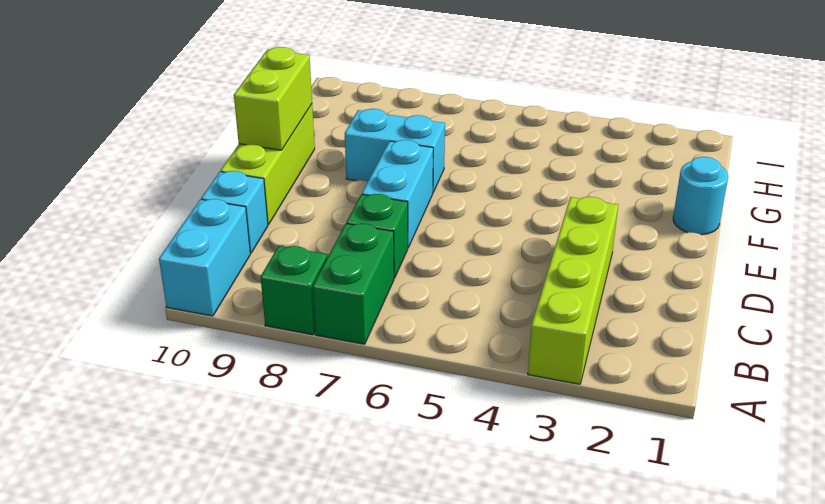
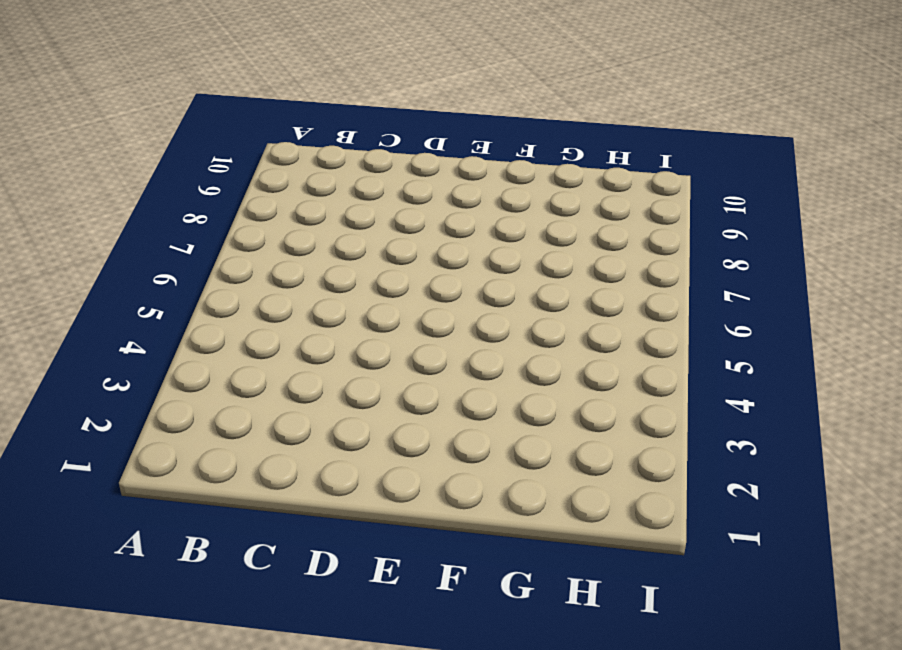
none -> lime brick A3:D3 level 1
none -> green brick A7:B7 level 1

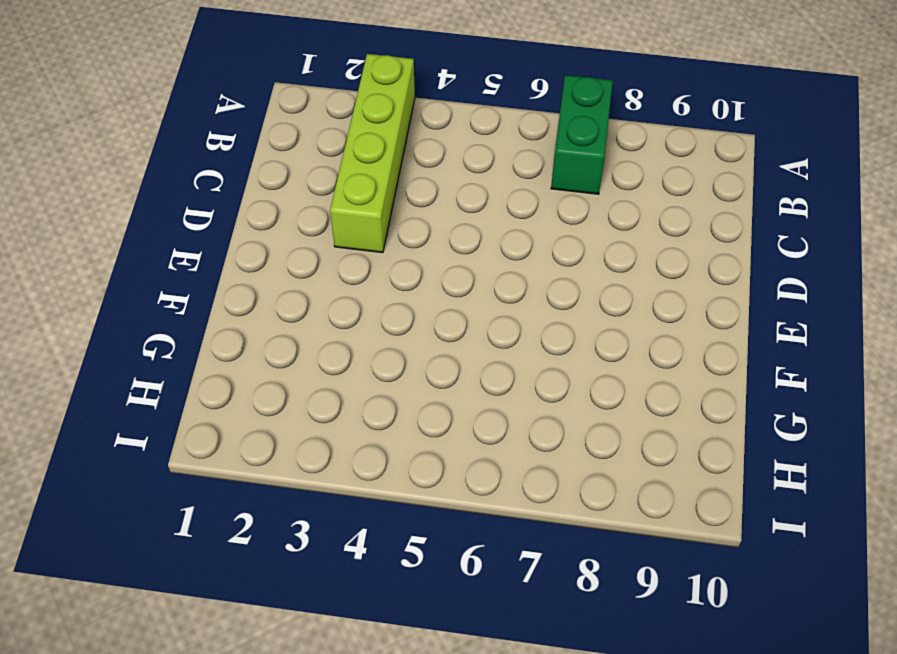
none -> green brick A8 level 1
none -> cyan brick A10:B10 level 1

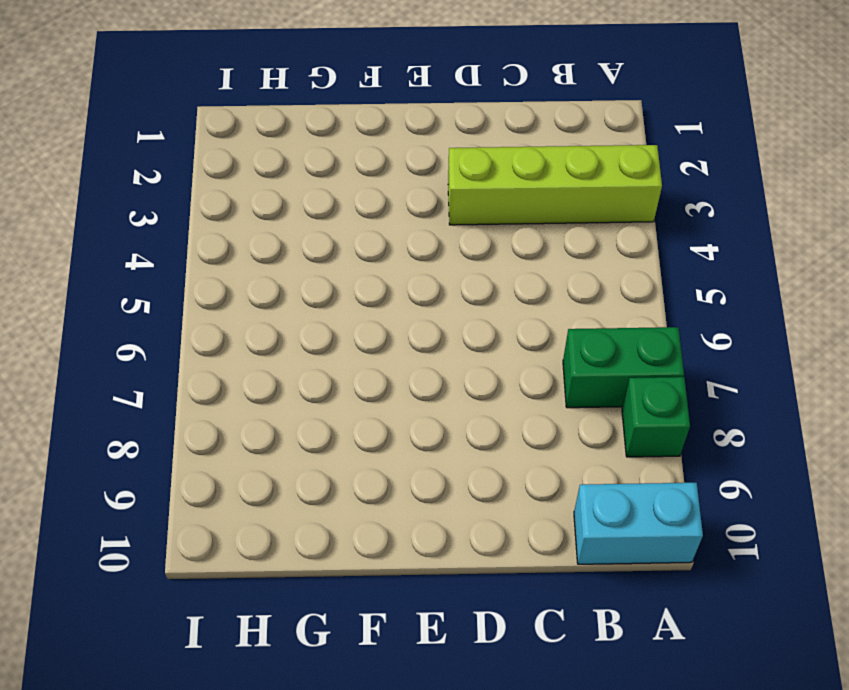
none -> green brick C7 level 1
none -> cyan brick C10 level 1

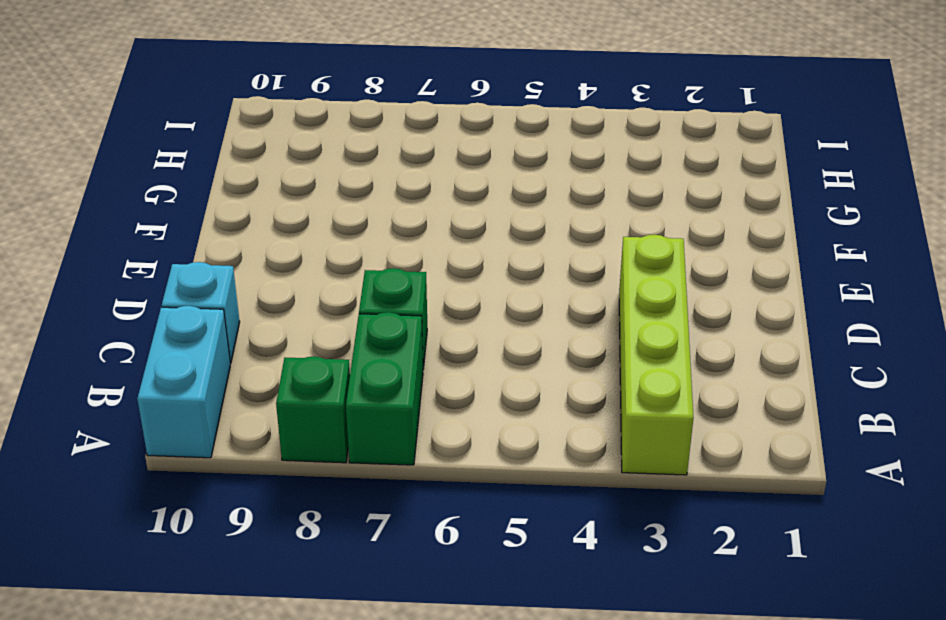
none -> cyan brick D7:E7 level 1
none -> lime brick D10:F10 level 1

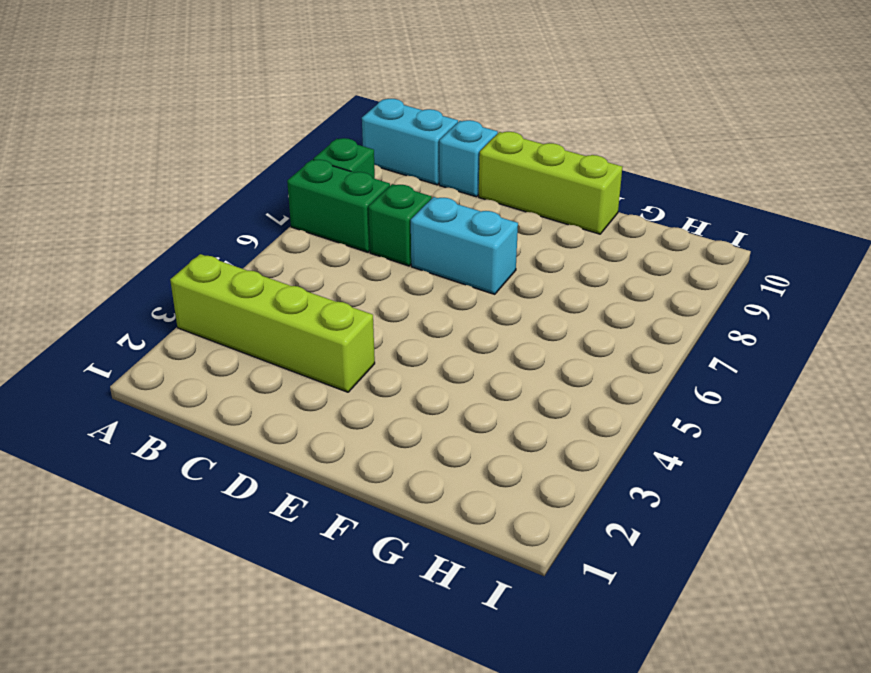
none -> cyan round brick F1 level 1
none -> cyan brick F7:F8 level 1

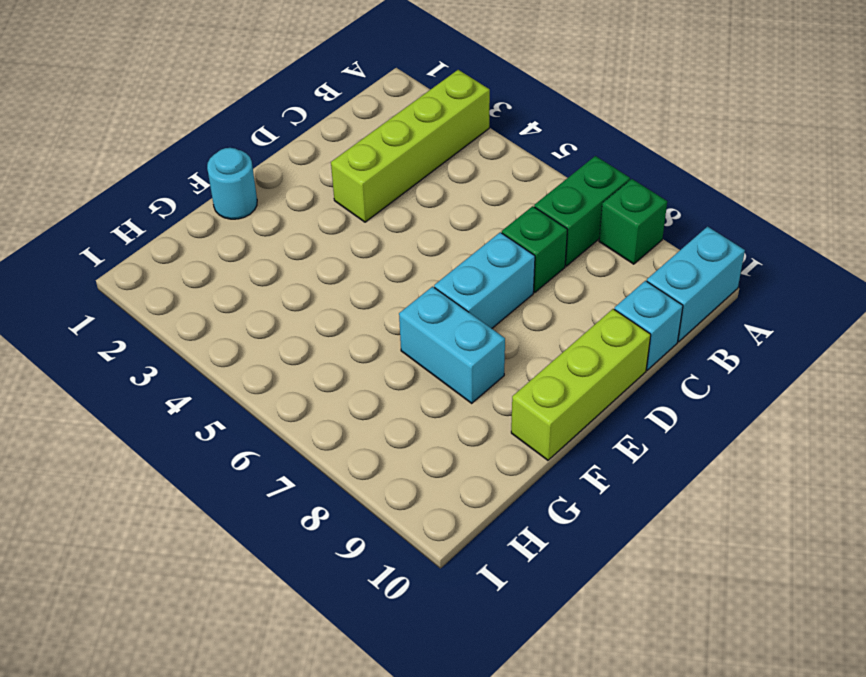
none -> lime brick E10:F10 level 2

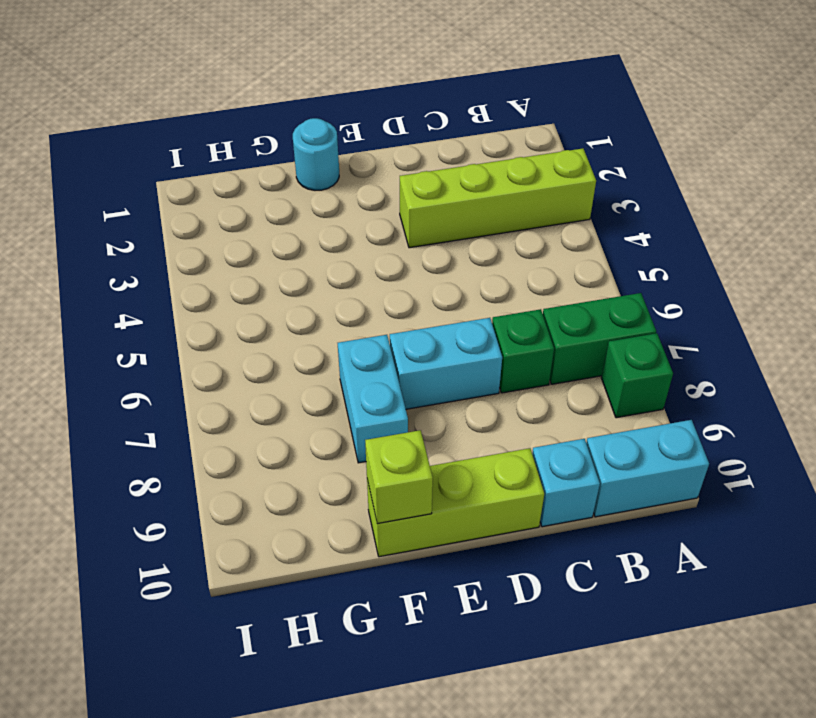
lime brick F10 level 2 -> lime brick E10:F10 level 2

